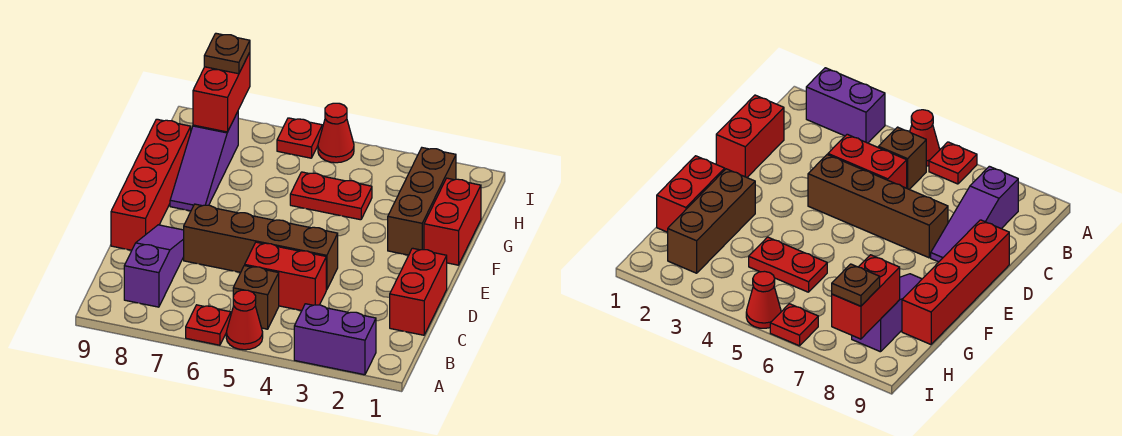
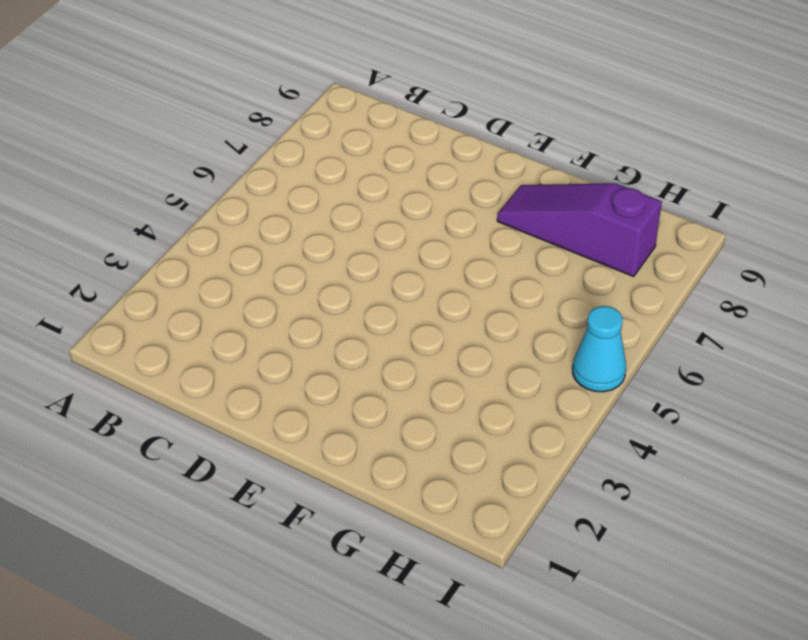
cyan cone I5 level 1 -> red cone I5 level 1
none -> purple brick A2:A3 level 1
none -> red cone A5 level 1
none -> red plate A6 level 1

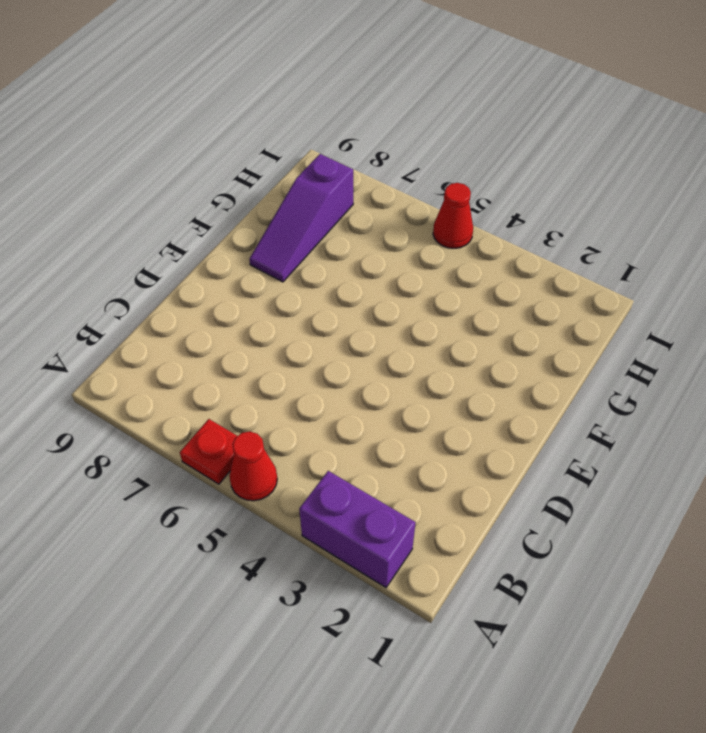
none -> brown brick B5 level 1
none -> purple slope B8:D8 level 1 top B
none -> red brick C1:D1 level 1

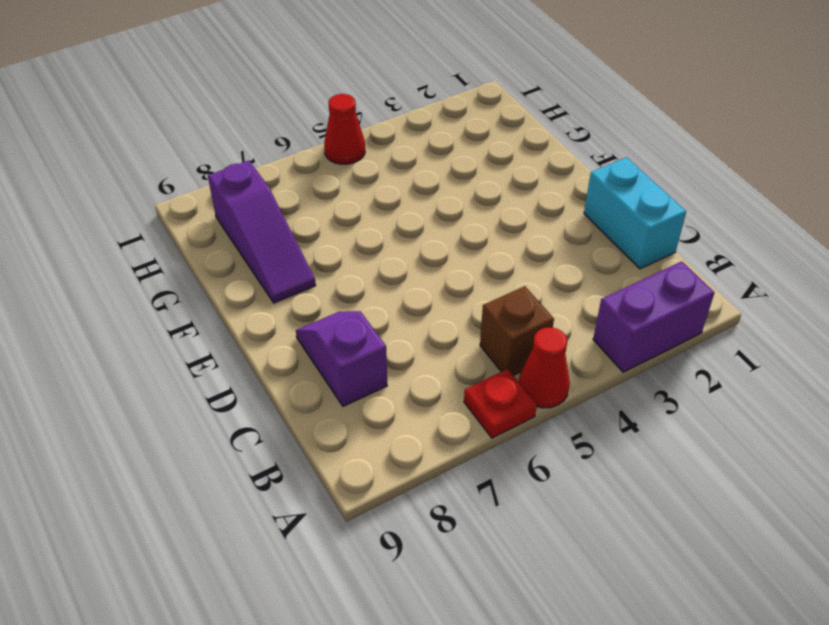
cyan brick C1:D1 level 1 -> red brick C1:D1 level 1
purple slope C8:D8 level 1 top C -> purple slope B8:D8 level 1 top B
none -> red brick C4:C5 level 1
none -> brown brick D4:D7 level 1
none -> red brick D9:G9 level 1

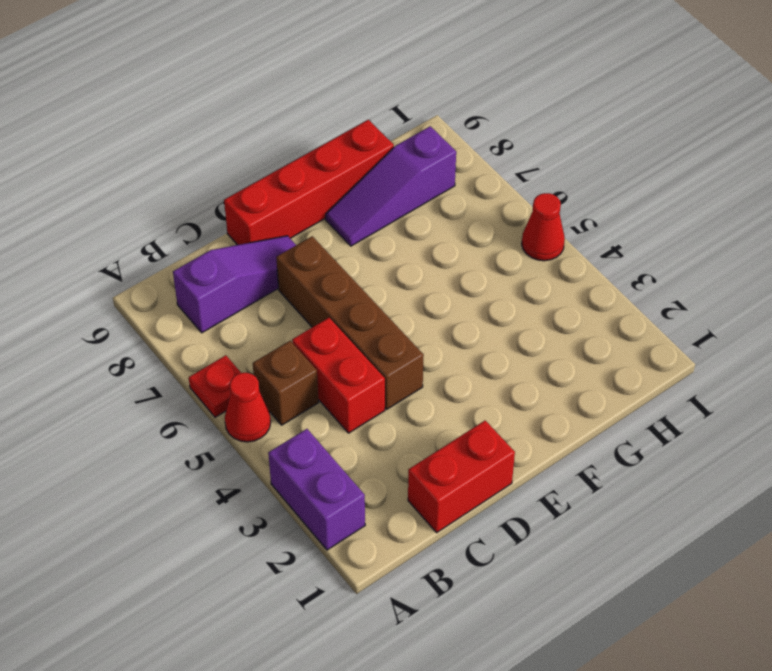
none -> red brick F1:G1 level 1
none -> brown brick F2:H2 level 1
none -> red plate G4:G5 level 1

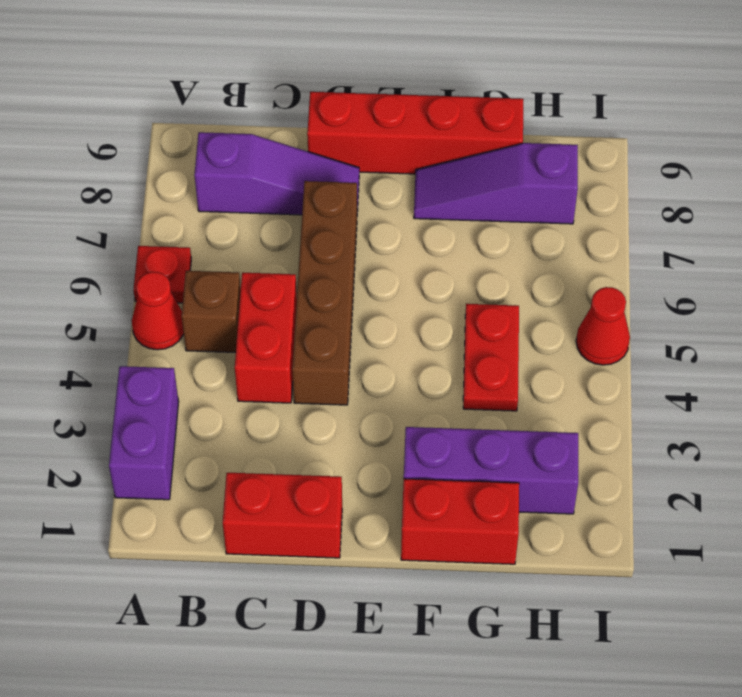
purple brick F2:H2 level 1 -> brown brick F2:H2 level 1
none -> red plate I6 level 1
none -> red brick H8:I8 level 2
none -> brown plate I8 level 3

